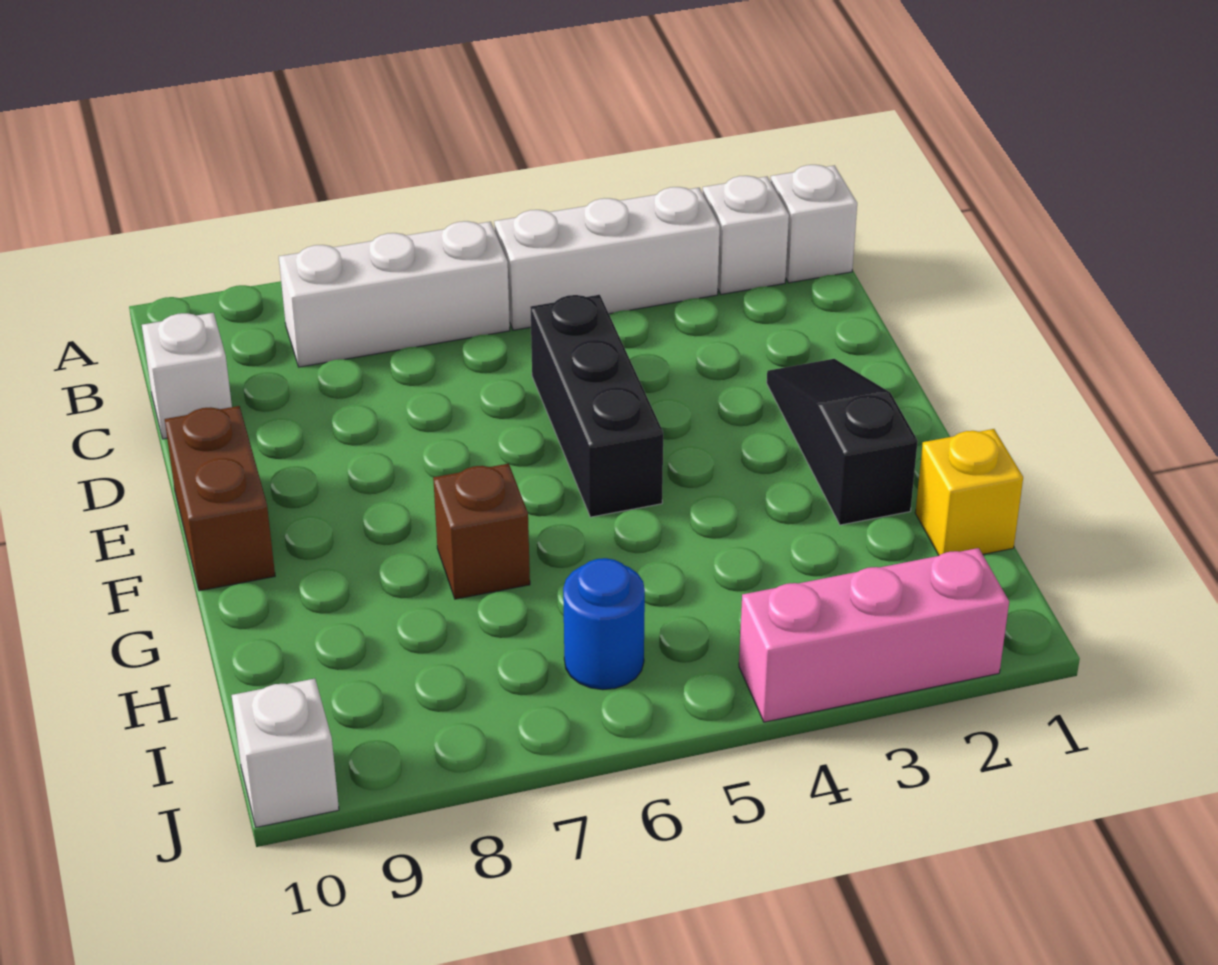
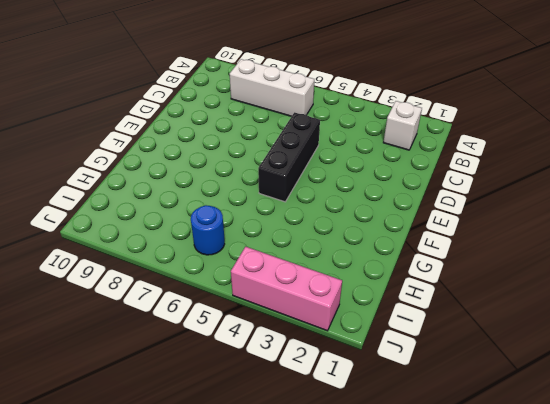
none -> white brick B1 level 1
none -> white brick B3:B5 level 1
none -> white brick C10 level 1

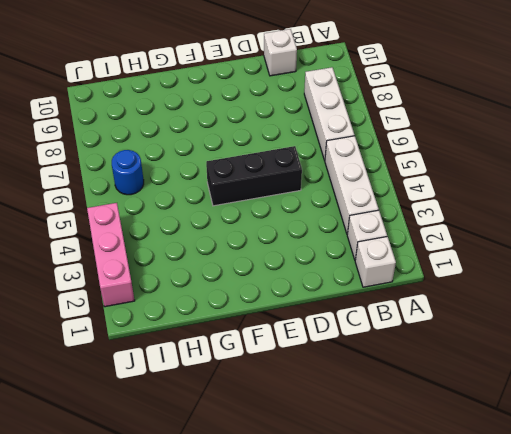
none -> black slope E2:G2 level 1 top G
none -> brown brick E10:F10 level 1
none -> brown brick G7 level 1

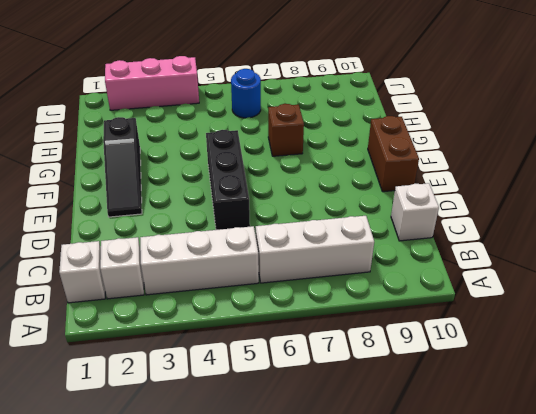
none -> yellow brick H1 level 1
none -> white brick J10 level 1

